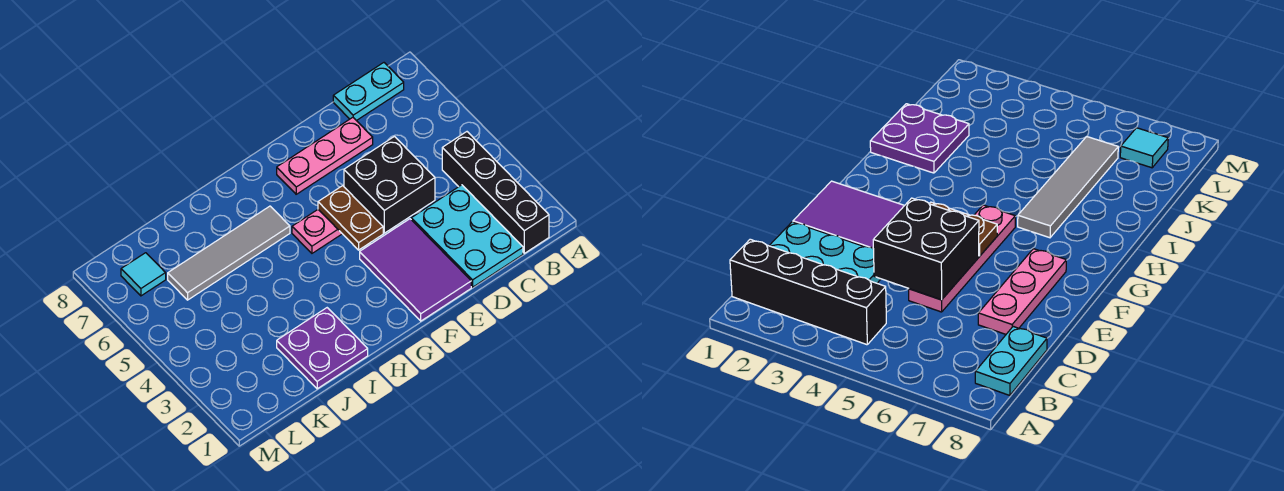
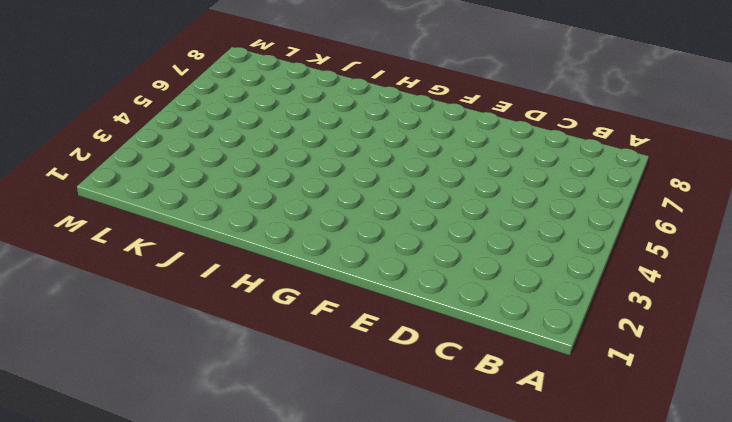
none -> black brick B1:B4 level 1
none -> cyan plate B8:C8 level 1

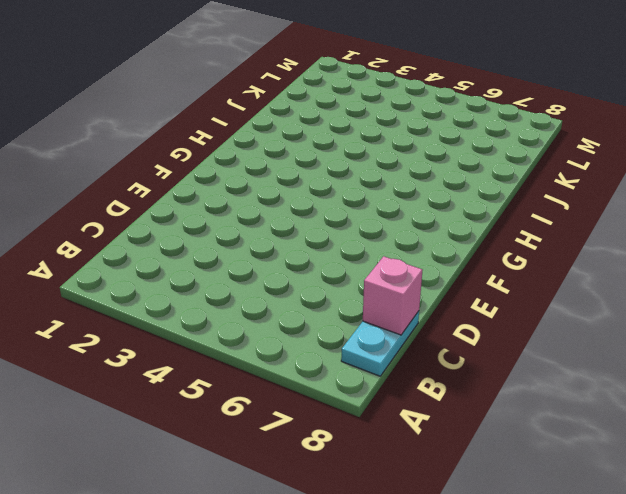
pink brick C8 level 2 -> none
none -> black brick B1:B4 level 1
none -> cyan plate C1:D3 level 1

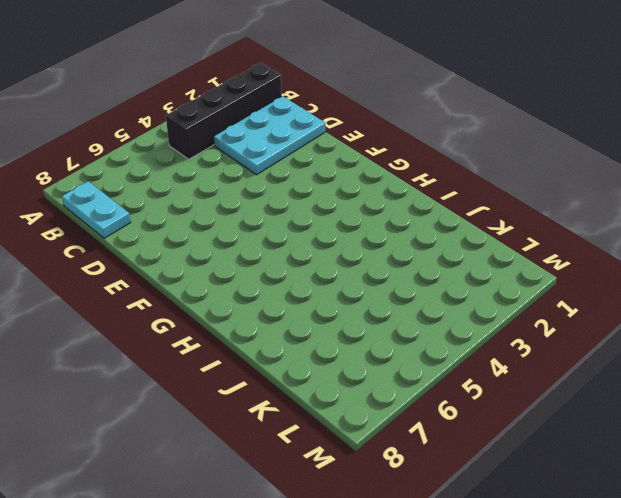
none -> pink plate D5:G5 level 1
none -> pink plate D7:F7 level 1

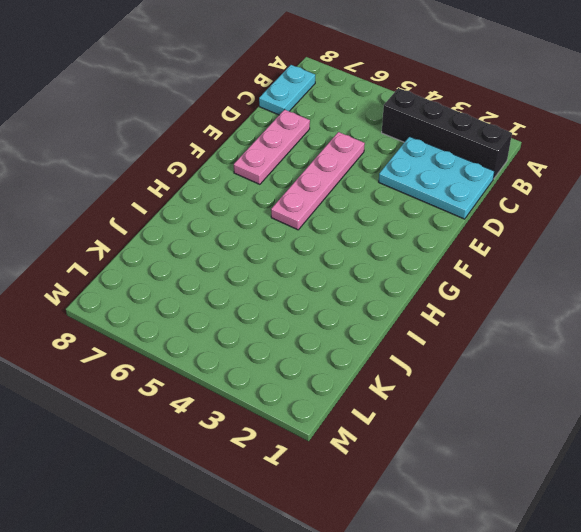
none -> purple tile E1:F3 level 1
none -> grey tile H6:K6 level 1

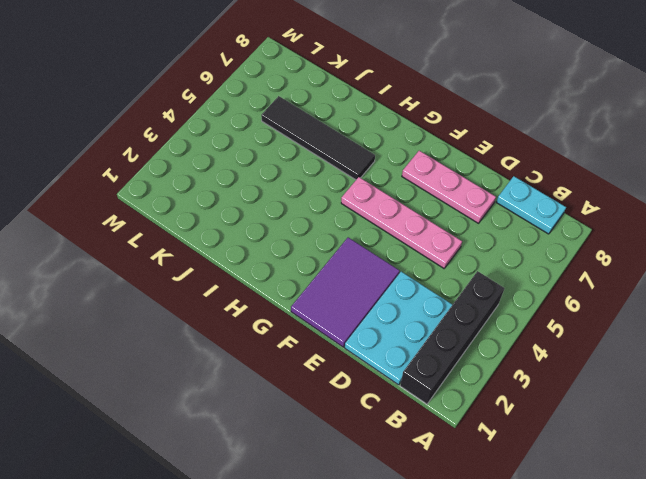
black tile H6:K6 level 1 -> grey tile H6:K6 level 1
none -> purple plate I1:J2 level 1
none -> cyan tile L7 level 1

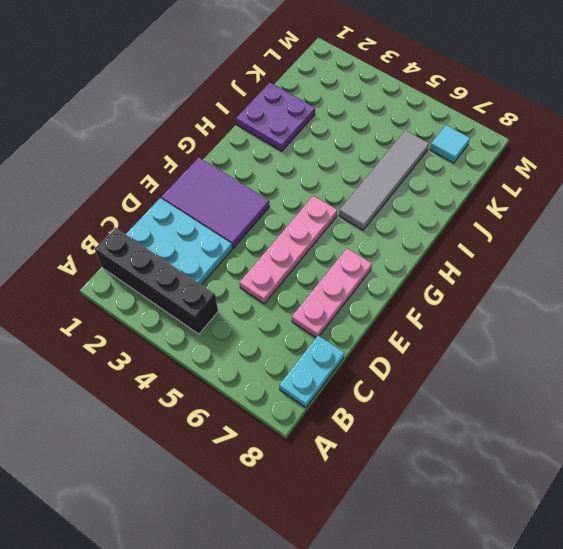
none -> black brick D4:E5 level 2
none -> brown plate F4:F5 level 2

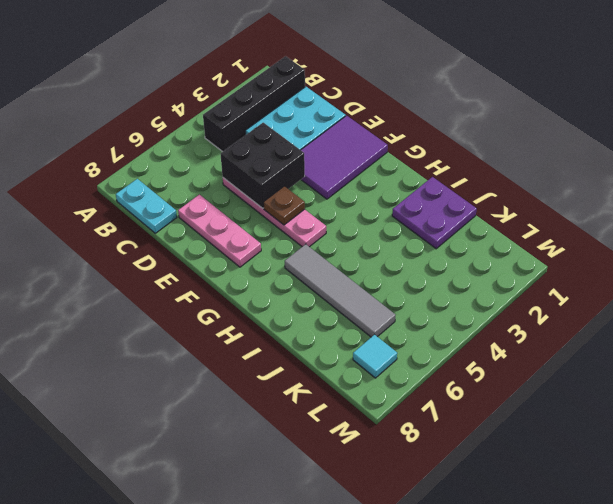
brown plate F5 level 2 -> brown plate F4:F5 level 2

